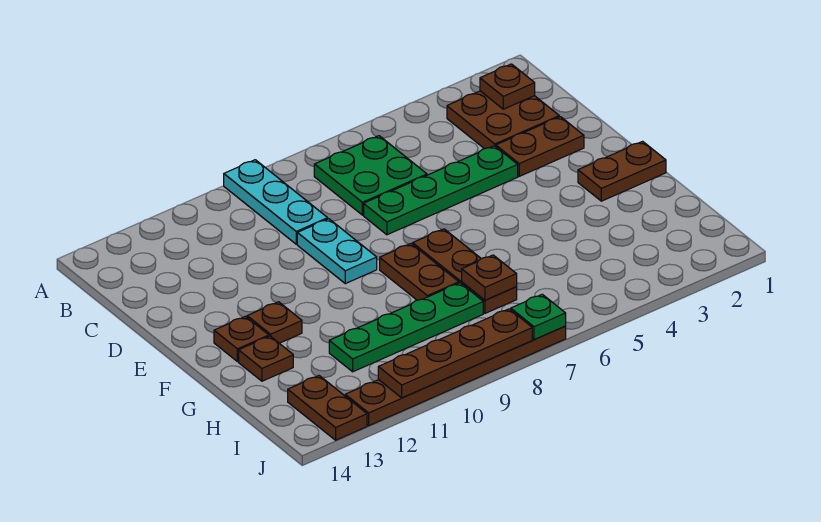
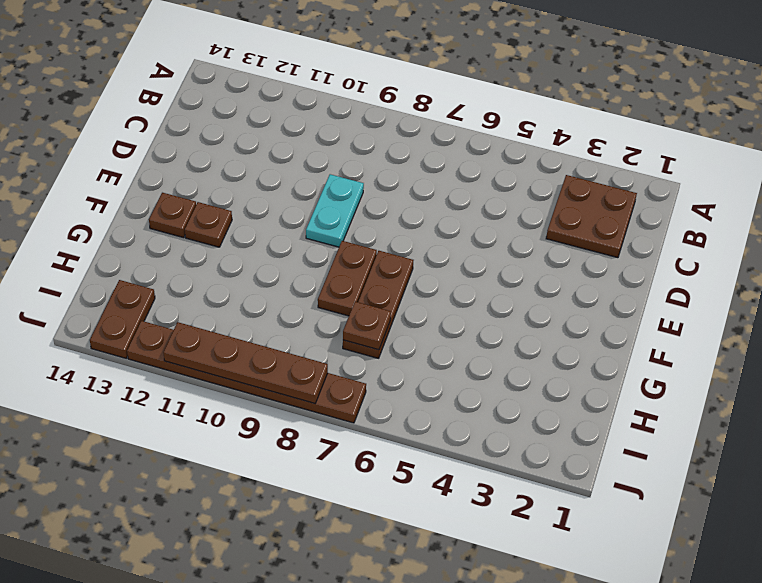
none -> cyan plate A9:C9 level 1
none -> green plate B6:C7 level 1
none -> brown plate D2:D3 level 1

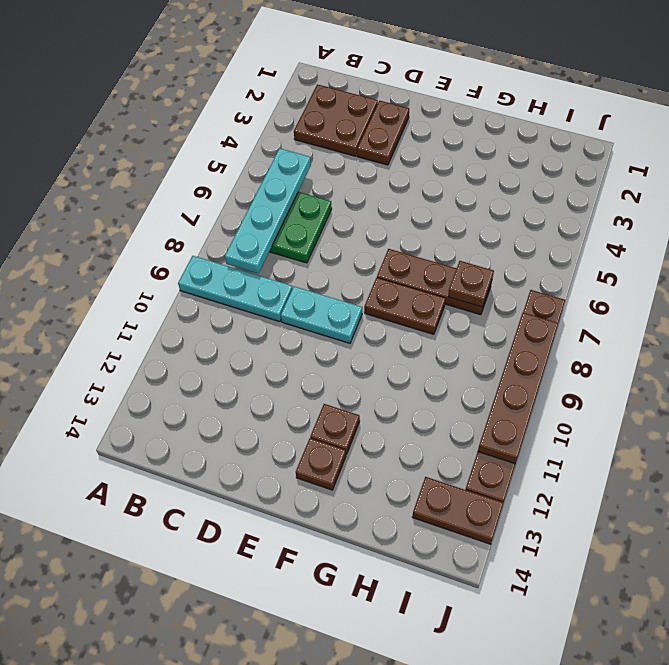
cyan plate B5:B8 level 2 -> none
none -> green plate D4:D7 level 1
none -> brown plate F1:F2 level 1
none -> brown plate G13 level 1

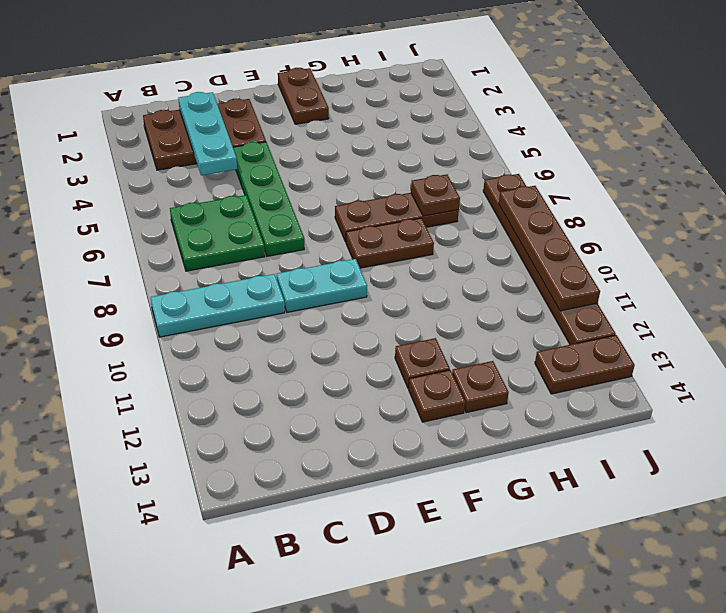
cyan plate C2:C4 level 2 -> none
none -> green plate H8:H11 level 1
none -> brown plate B2 level 2
none -> green plate J7 level 2

